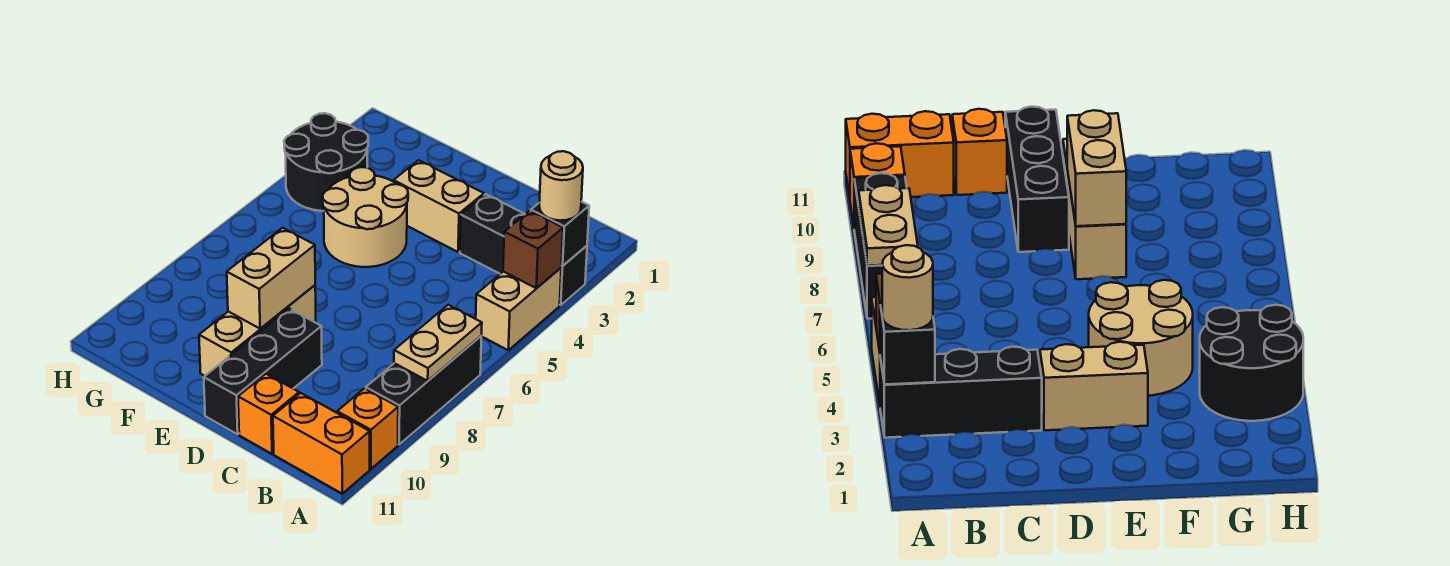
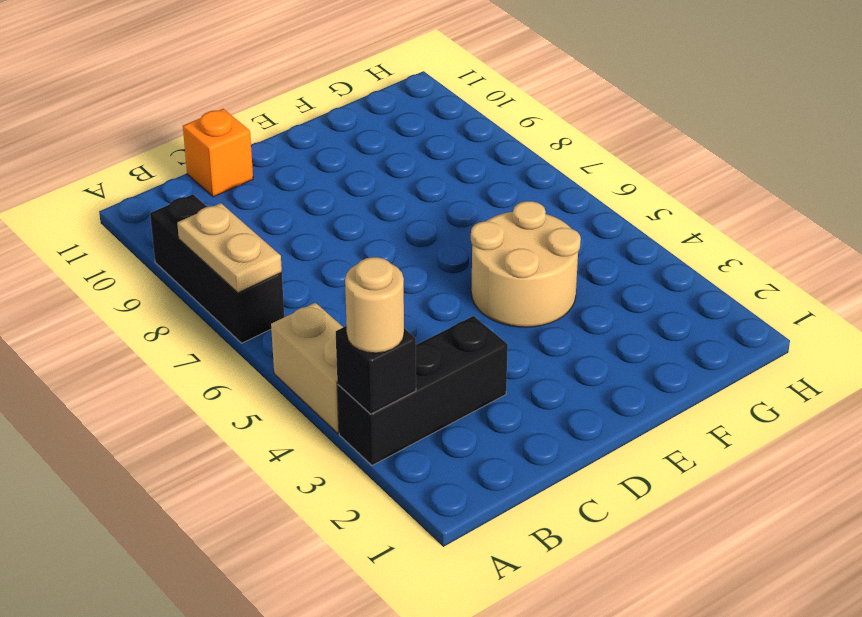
none -> orange brick A10 level 1
none -> orange brick A11:B11 level 1
none -> tan brick D3:E3 level 1

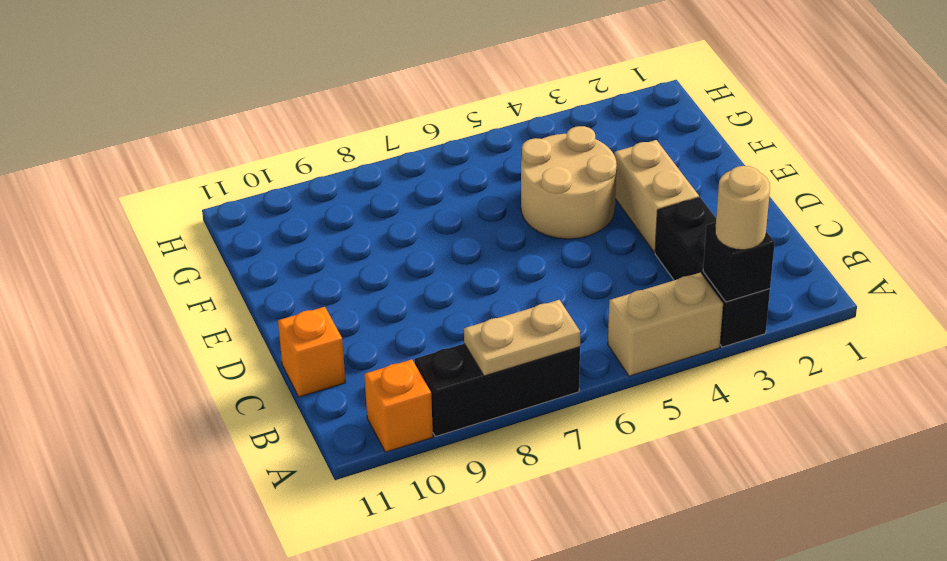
none -> orange brick A11:B11 level 1
none -> black brick D9:D11 level 1
none -> tan brick E8:E10 level 1

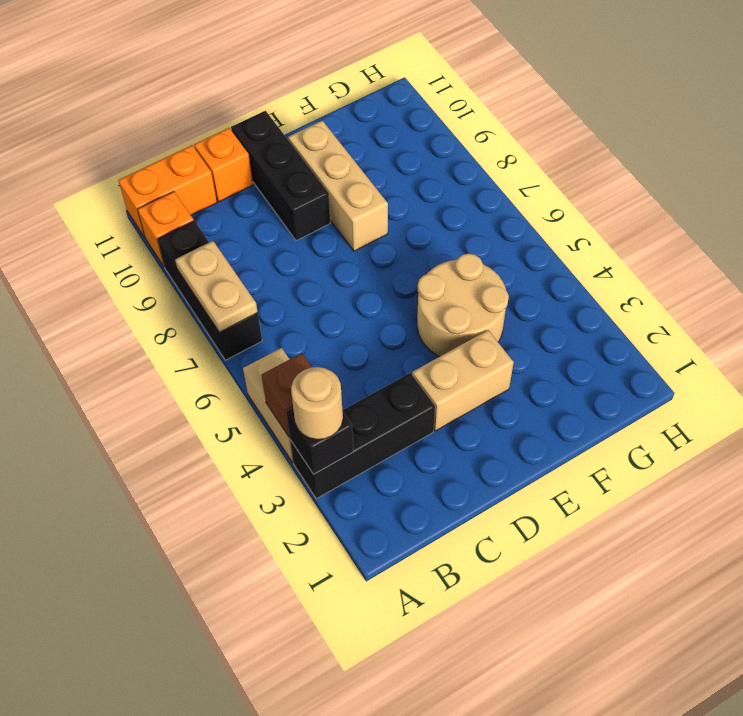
none -> black round brick G3:H4 level 1
none -> tan brick E8:E9 level 2

